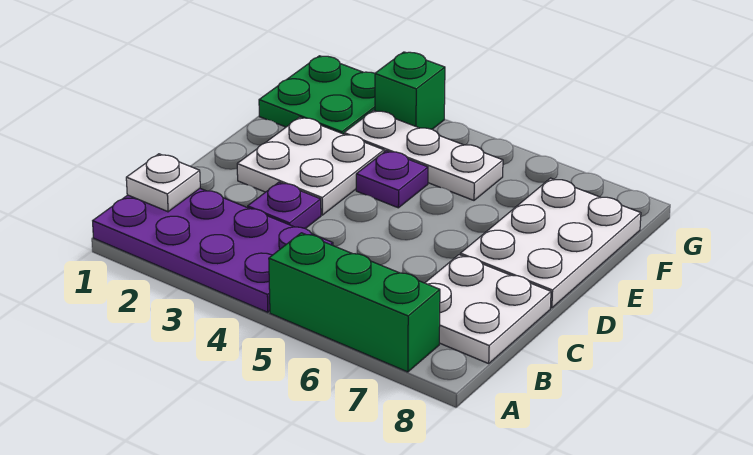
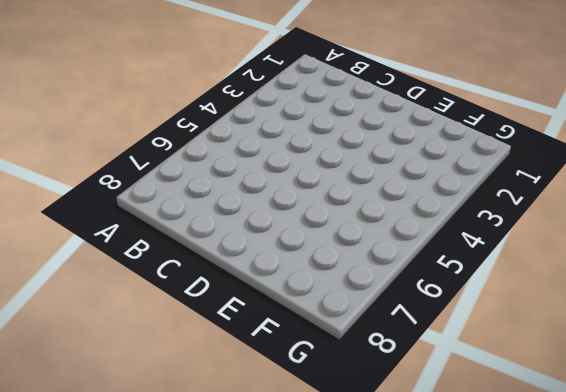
none -> purple plate A1:B4 level 1
none -> green brick A5:A7 level 1

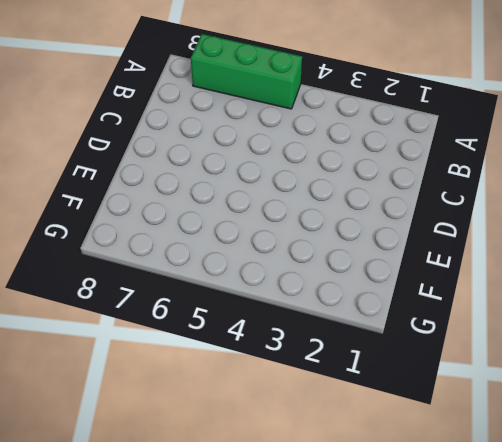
none -> purple plate A1:B4 level 1
none -> white plate B7:C8 level 1

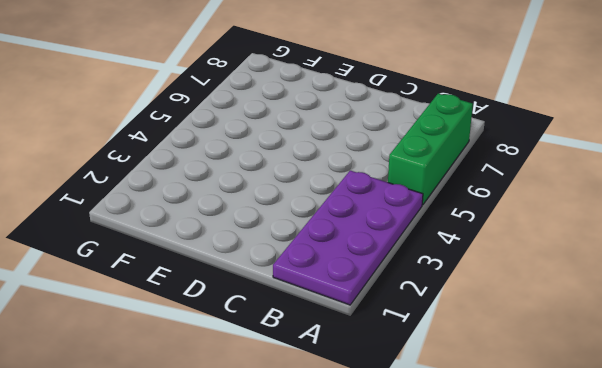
none -> white plate B7:C8 level 1
none -> purple plate C3 level 1

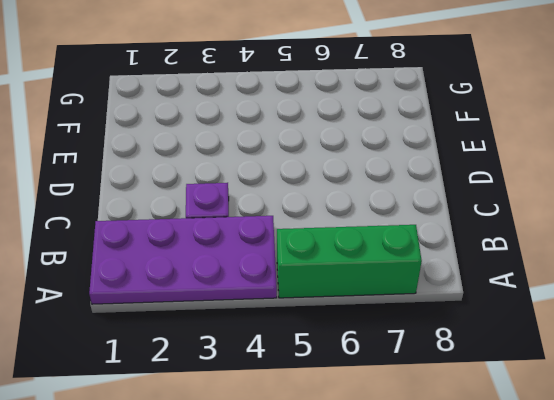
none -> white plate B7:C8 level 1
none -> white plate D2:E3 level 1

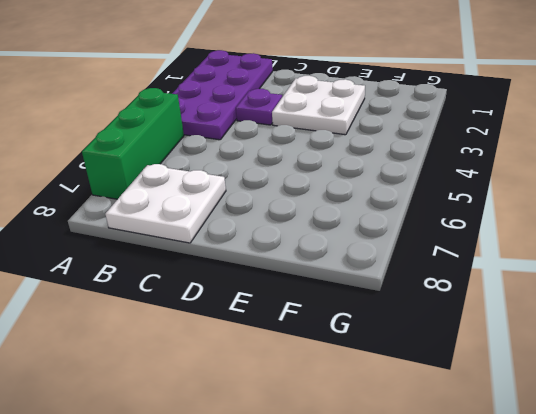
none -> white plate D7:F8 level 1
none -> purple plate E4 level 1

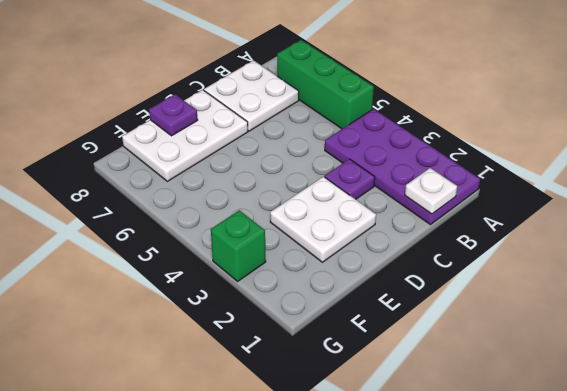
purple plate E8 level 2 -> purple plate E4 level 1
none -> green plate F1:G2 level 1
none -> white plate F3:F5 level 1

